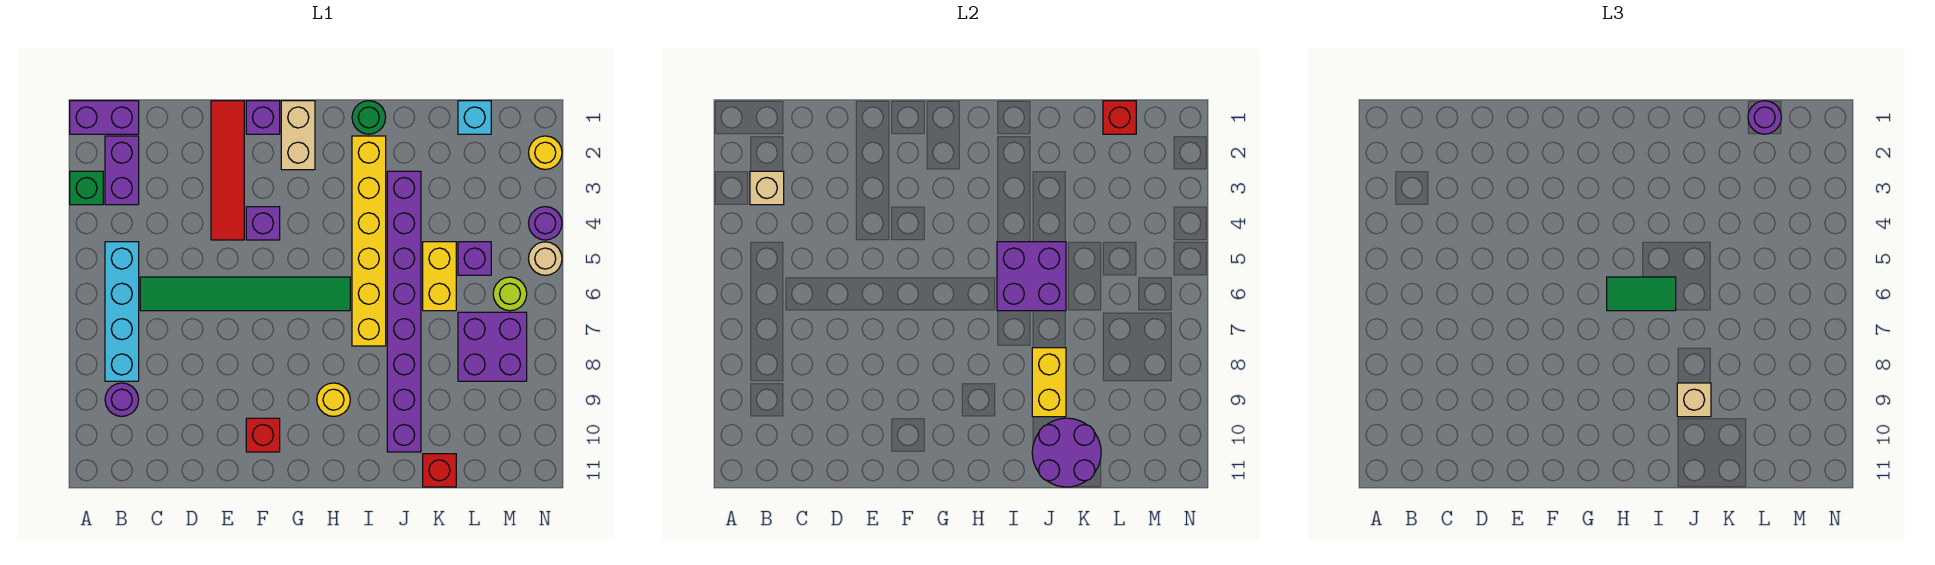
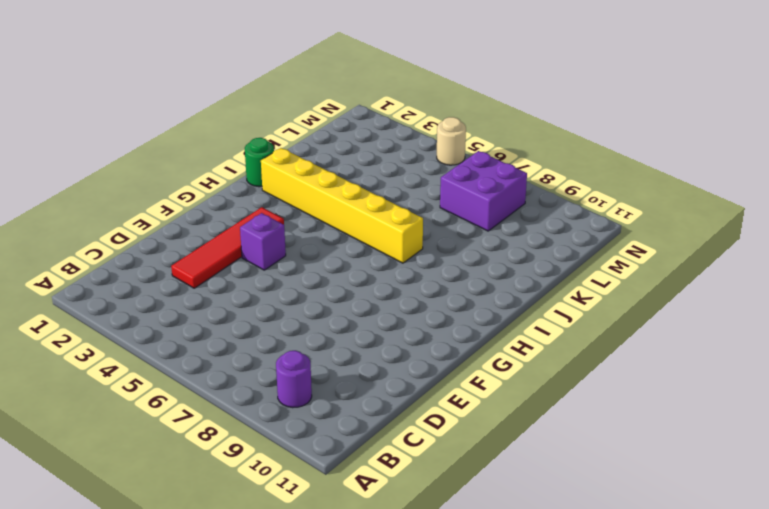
red tile D3:G3 level 1 -> red tile E1:E4 level 1
none -> purple brick A1:B1 level 1
none -> green brick A3 level 1
none -> purple brick B2:B3 level 1
none -> cyan brick B5:B8 level 1

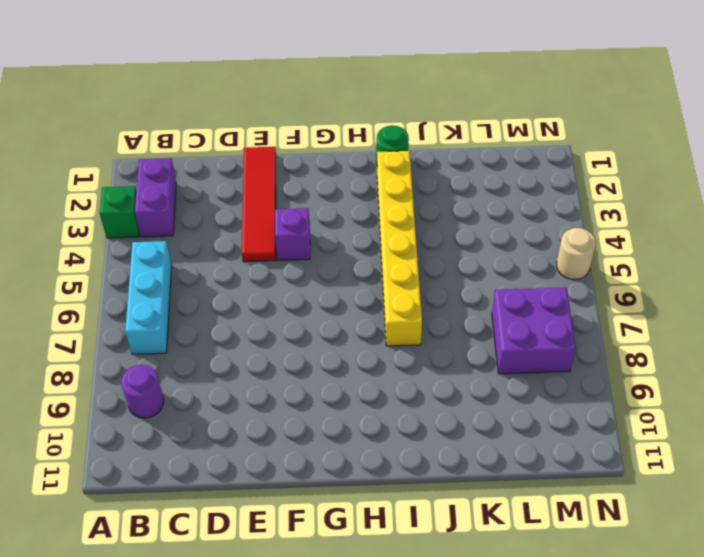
cyan brick B5:B7 level 1 -> cyan brick B5:B8 level 1
none -> purple brick A1:B1 level 1
none -> green tile C6:H6 level 1
none -> purple brick F1 level 1
none -> red brick F10 level 1

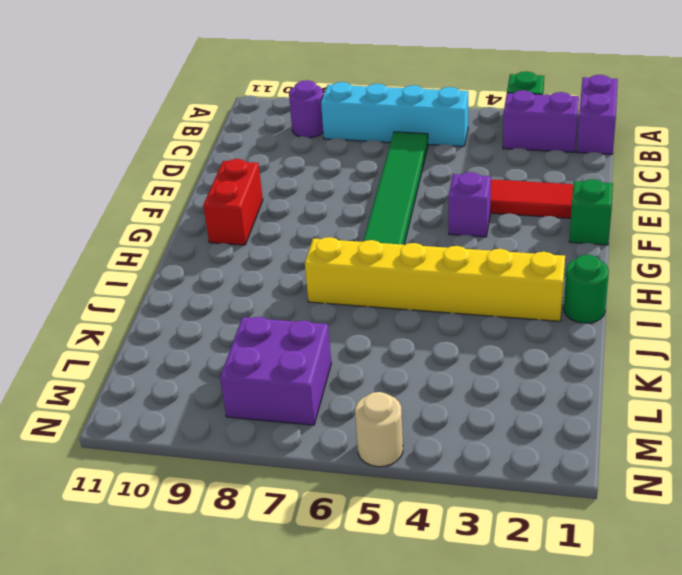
green brick F1 level 1 -> purple brick F1 level 1
red brick F10:G10 level 1 -> red brick F10 level 1
none -> tan brick G1:G2 level 1
none -> yellow round brick H9 level 1
none -> purple brick J3:J10 level 1
none -> yellow brick K5:K6 level 1

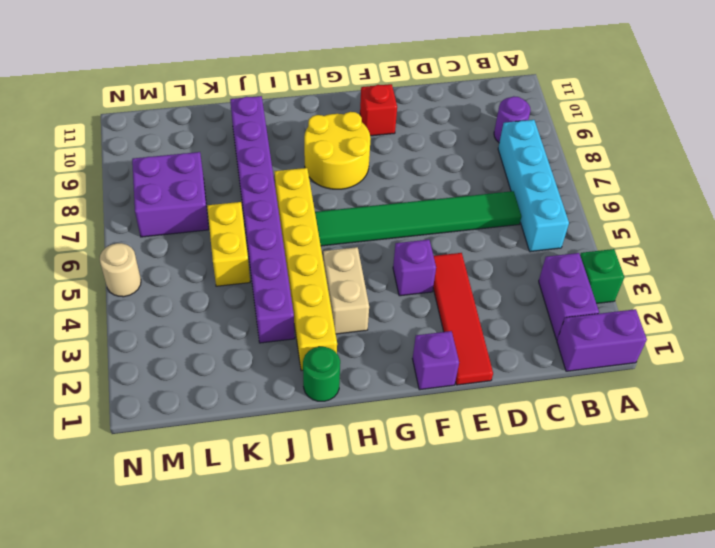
yellow round brick G8:H9 level 1 -> yellow round brick H9 level 1
tan brick H3:H4 level 1 -> tan brick G1:G2 level 1
none -> red brick K11 level 1
none -> cyan brick L1 level 1
none -> purple brick L5 level 1
none -> lime round brick M6 level 1

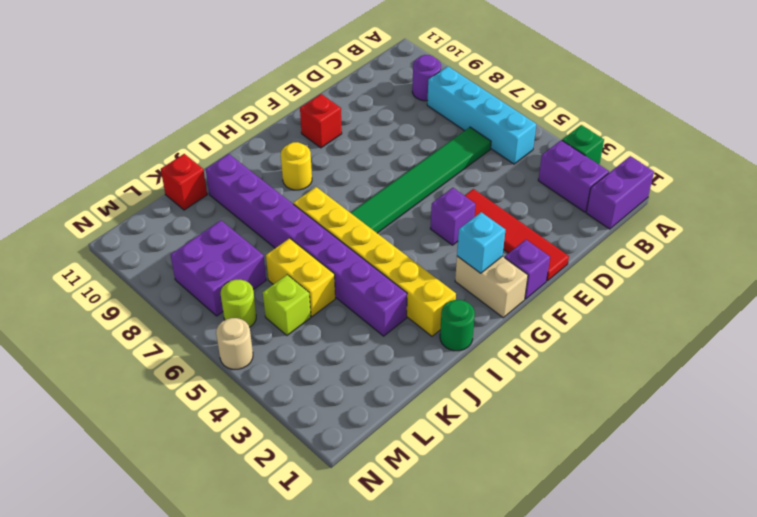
cyan brick G2 level 2 -> cyan brick L1 level 1
lime brick L5 level 1 -> purple brick L5 level 1
none -> yellow round brick N2 level 1
none -> purple round brick N4 level 1
none -> tan brick B3 level 2
none -> purple brick I5:J6 level 2

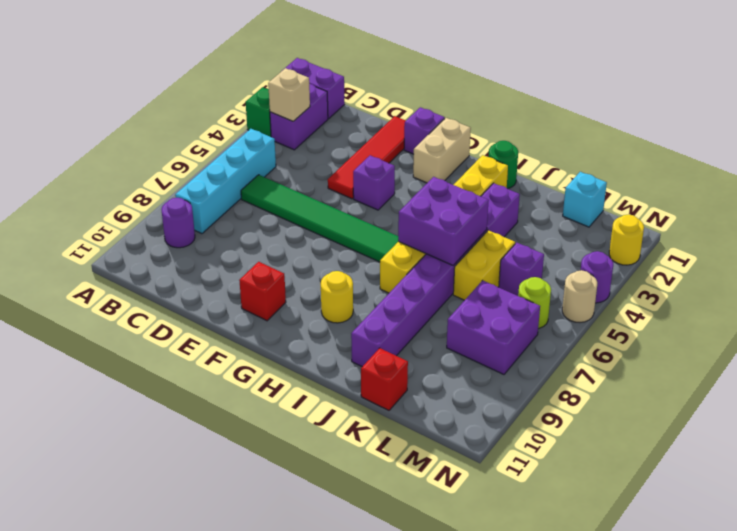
none -> yellow brick J8:J9 level 2
none -> purple round brick J10:K11 level 2
none -> red brick L1 level 2
none -> green tile H6:I6 level 3

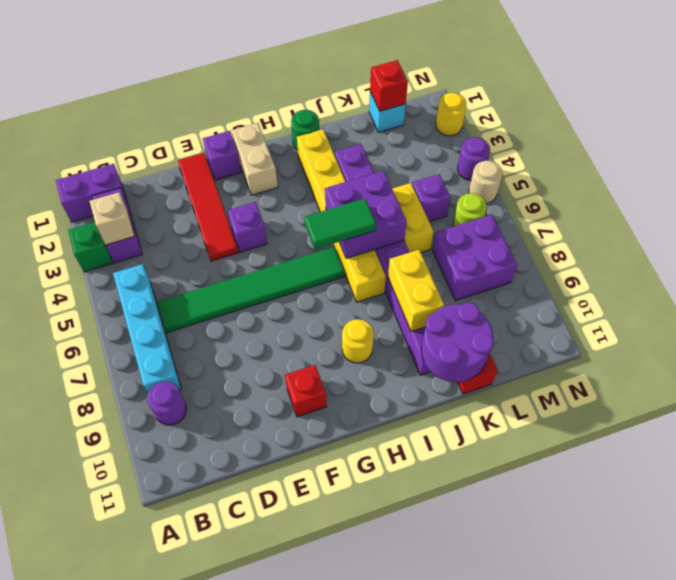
none -> tan brick J9 level 3
none -> purple round brick L1 level 3

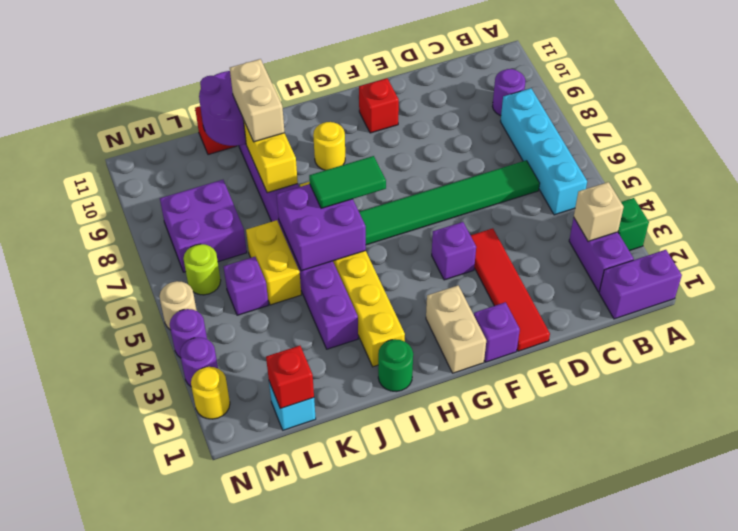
tan brick J9:J10 level 3 -> tan brick J9 level 3
purple round brick N3 level 1 -> purple round brick L1 level 3

